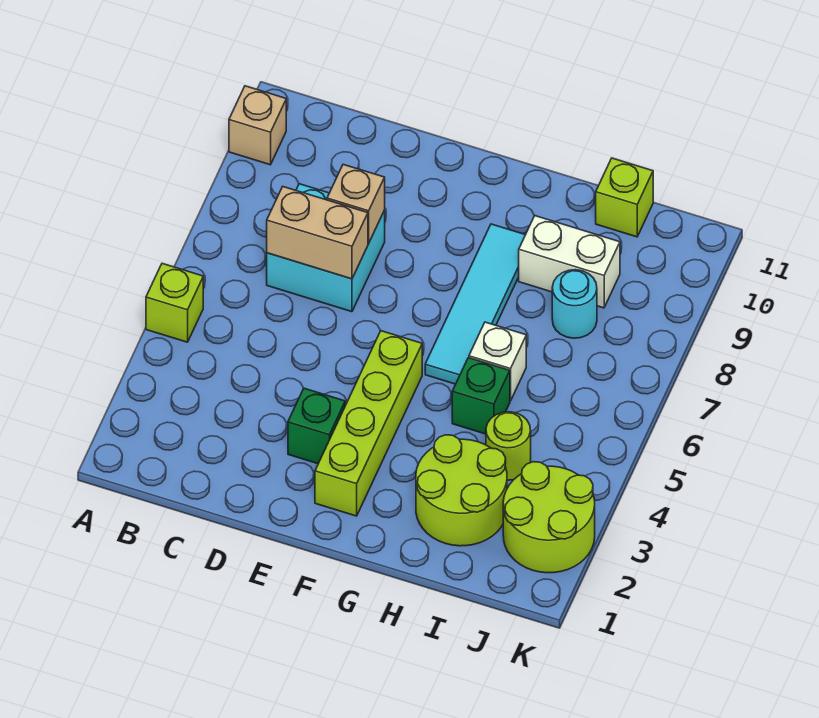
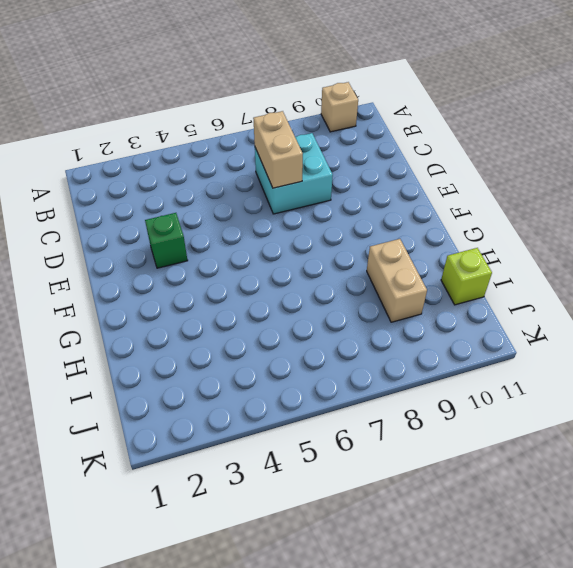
tan brick H9:I9 level 1 -> white brick H9:I9 level 1
none -> lime brick A5 level 1
none -> lime brick F2:F5 level 1
none -> cyan tile G6:G9 level 1

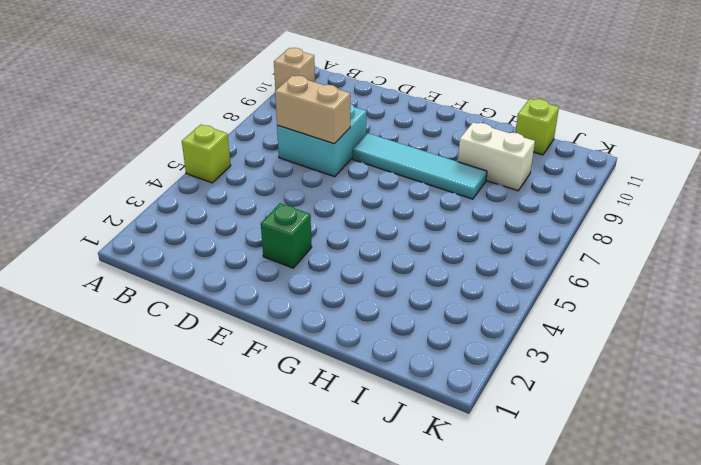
cyan tile E8:H8 level 1 -> cyan tile G6:G9 level 1
none -> lime brick F2:F5 level 1
none -> lime round brick H2:I3 level 1
none -> green brick H5 level 1

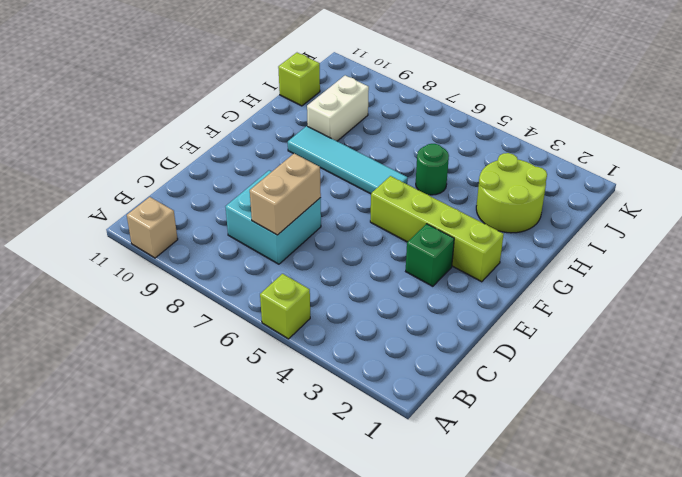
green round brick H5 level 1 -> green brick H5 level 1
none -> white brick H6 level 1
none -> lime round brick I4 level 1
none -> cyan round brick I8 level 1

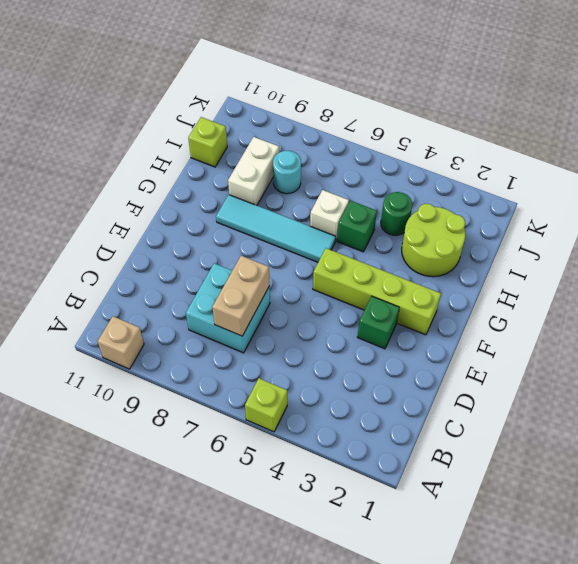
green round brick I4 level 1 -> lime round brick I4 level 1
none -> lime round brick J2:K3 level 1
none -> tan brick D8 level 2

